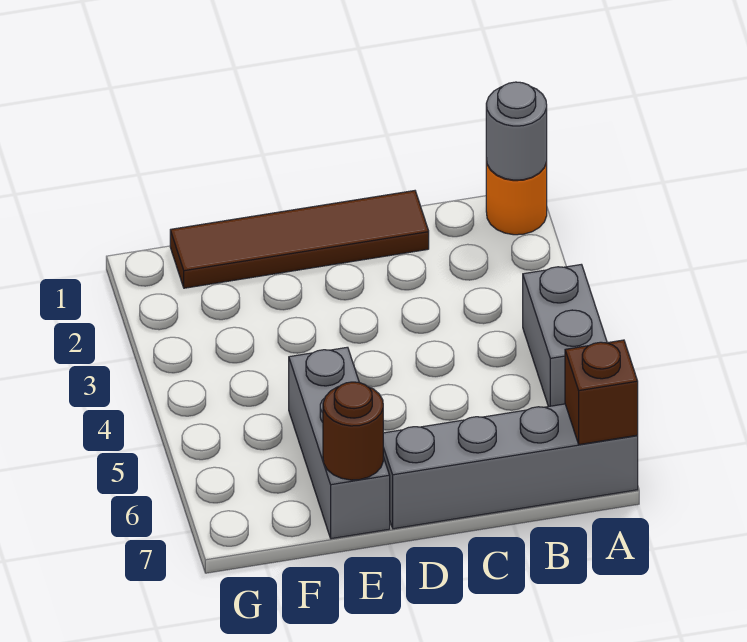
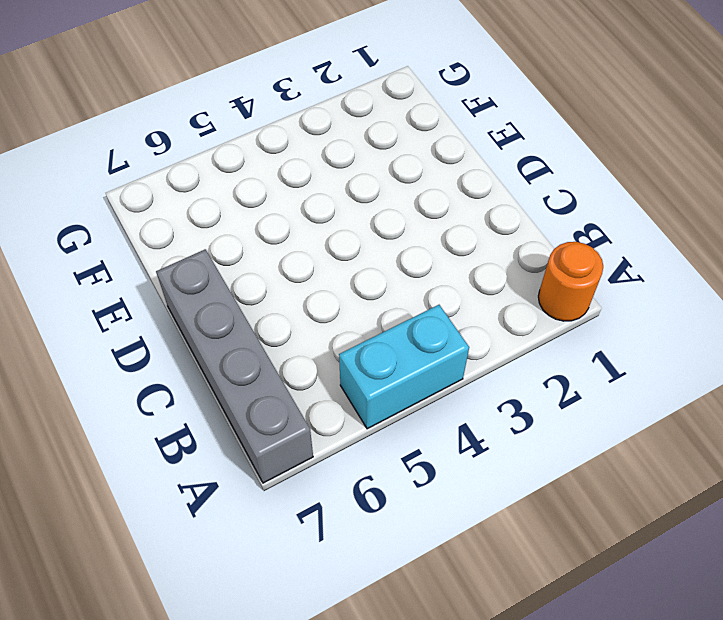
cyan brick A4:A5 level 1 -> grey brick A4:A5 level 1
none -> brown tile C1:F1 level 1
none -> grey brick E5:E7 level 1

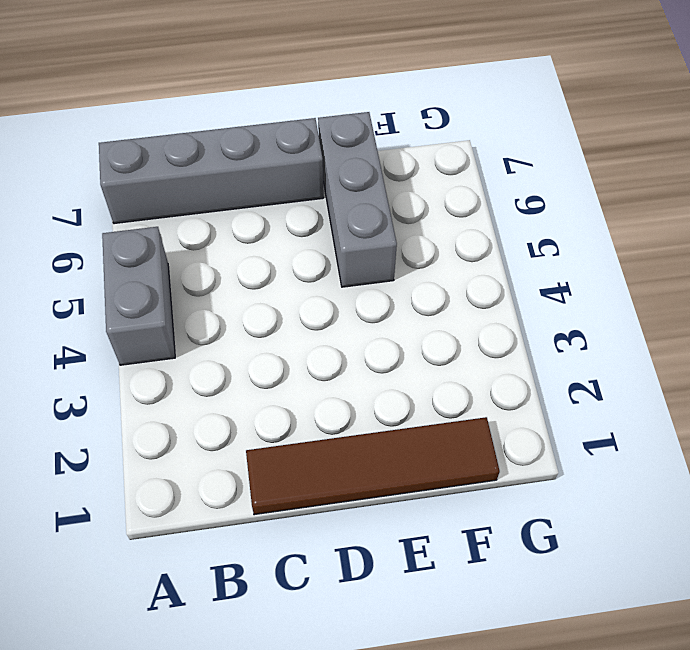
none -> orange round brick A1 level 1
none -> grey round brick A1 level 2

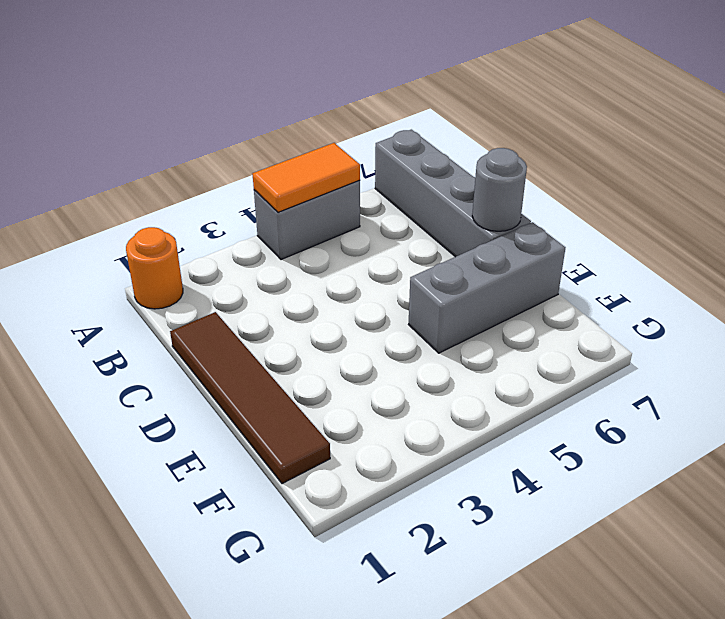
orange tile A4:A5 level 2 -> none
grey round brick D7 level 2 -> grey round brick A1 level 2
none -> brown brick A7 level 2
none -> brown round brick E7 level 2

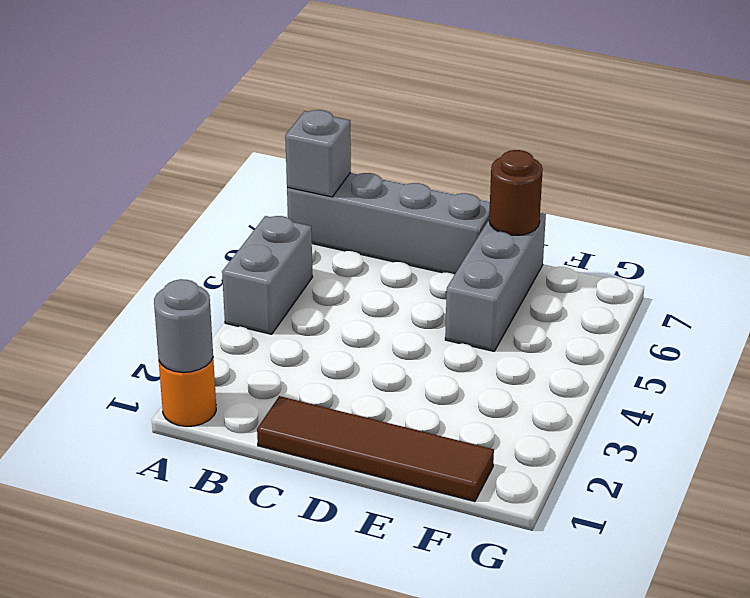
grey brick A7 level 2 -> brown brick A7 level 2

